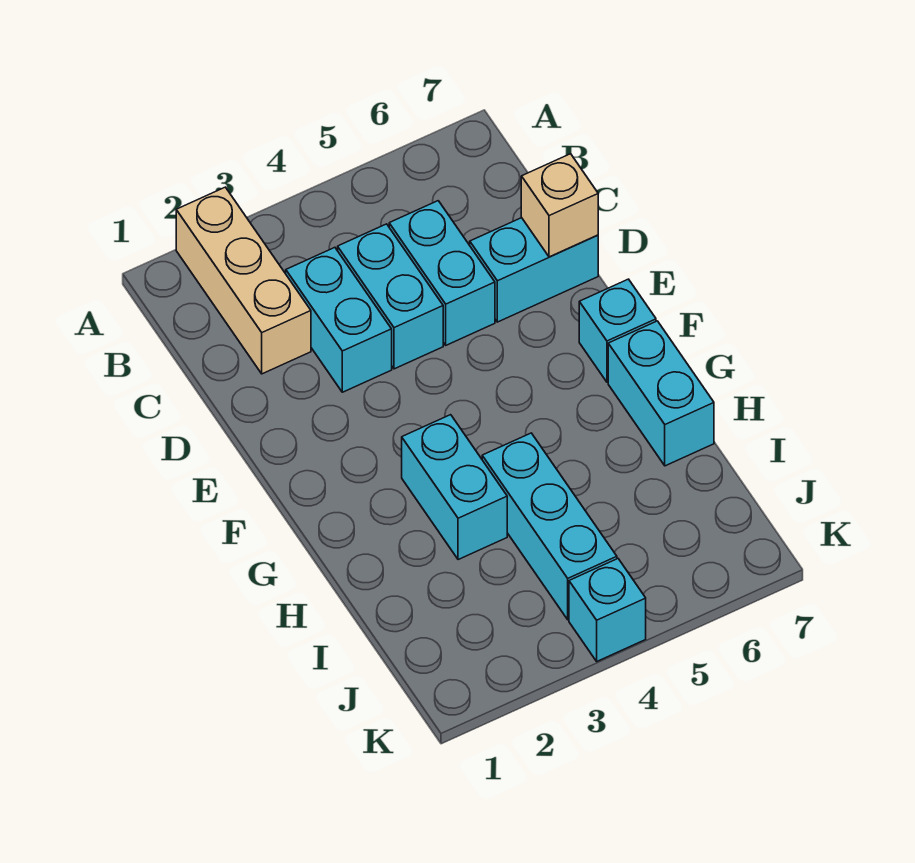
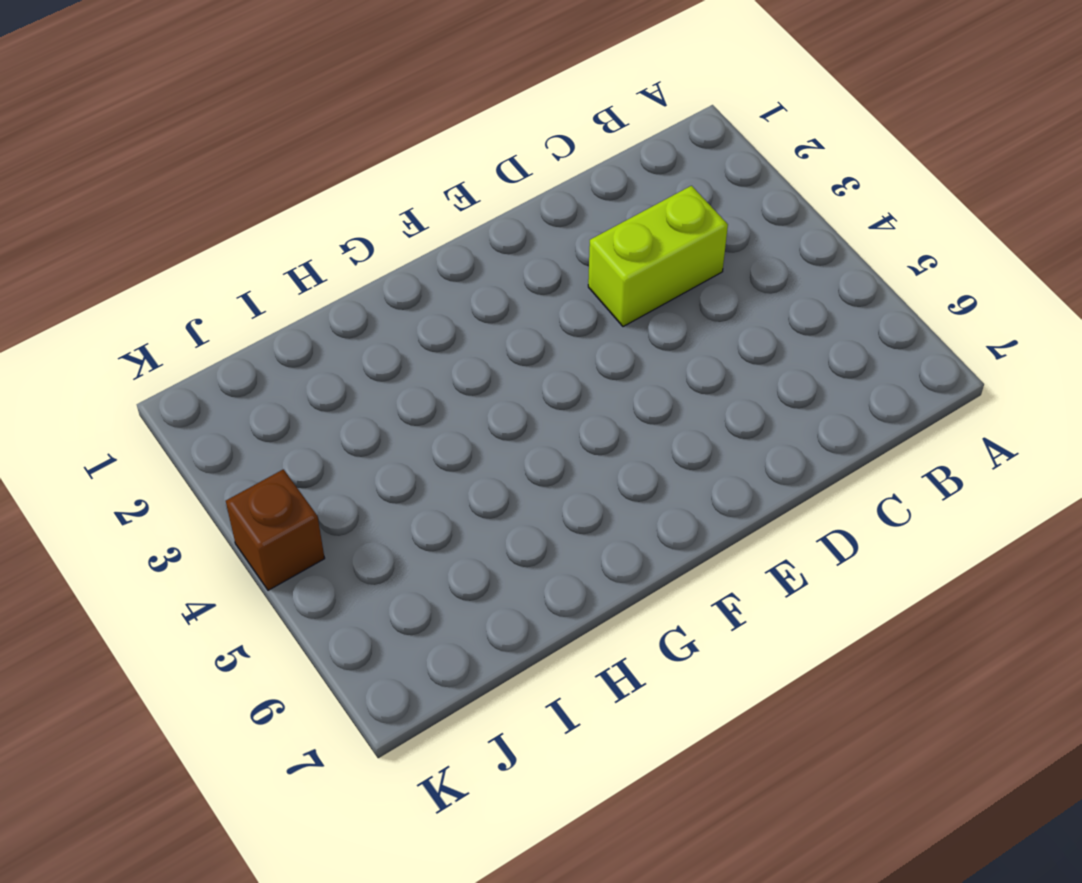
lime brick C3:D3 level 1 -> cyan brick C3:D3 level 1
brown brick K4 level 1 -> cyan brick K4 level 1
none -> tan brick A2:C2 level 1
none -> cyan brick C4:D4 level 1

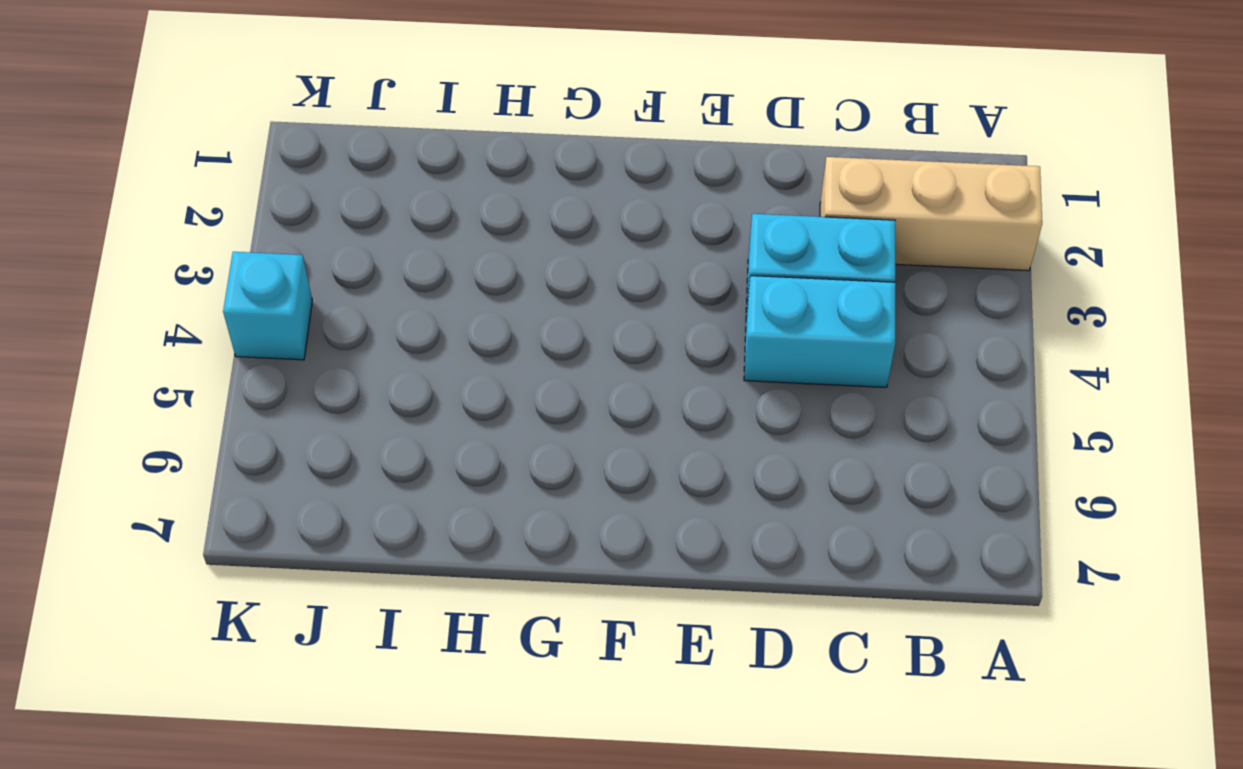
none -> cyan brick C5:D5 level 1
none -> cyan brick D6:D7 level 1

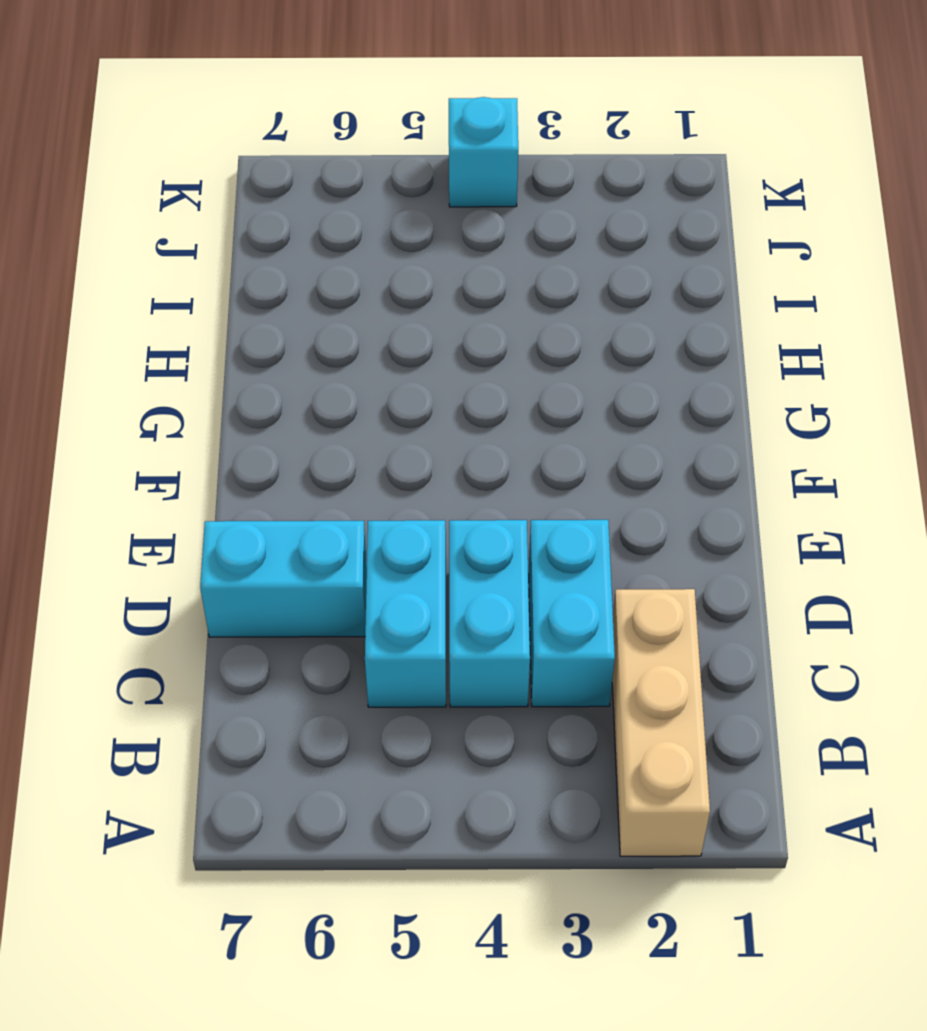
none -> cyan brick F7 level 1
none -> cyan brick G3:H3 level 1

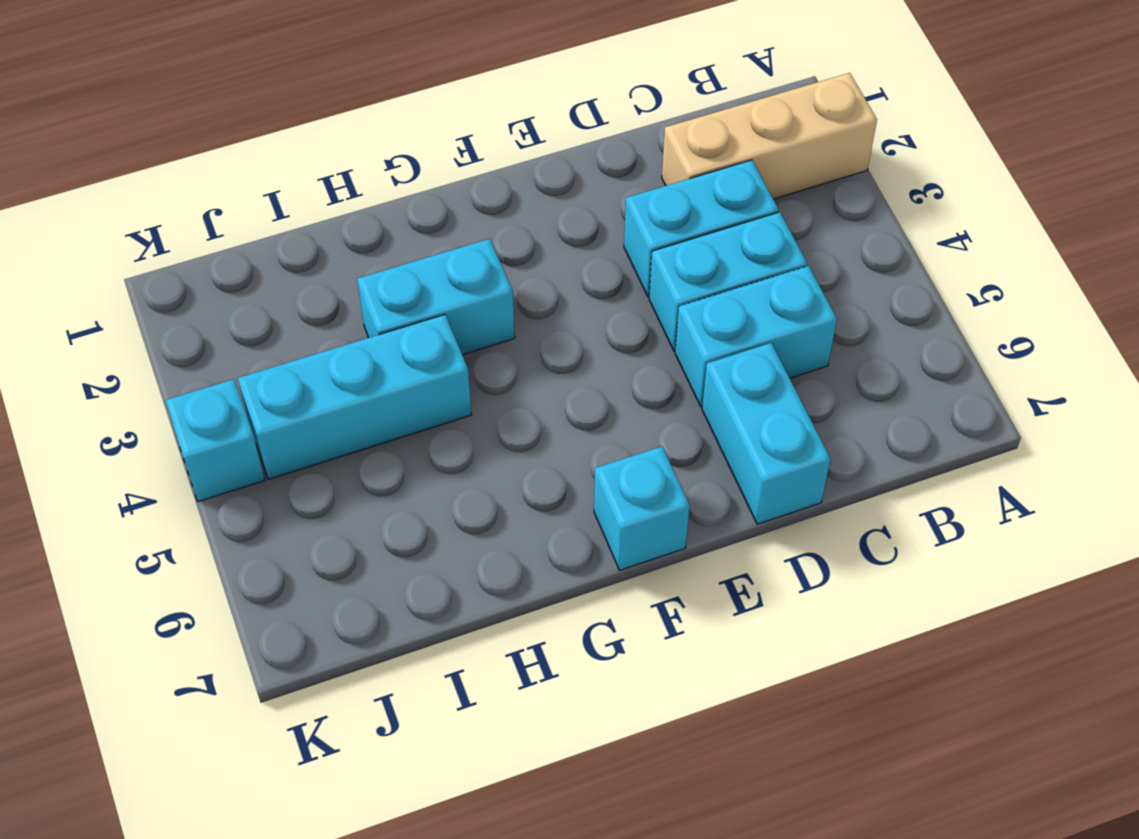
none -> cyan brick G7:H7 level 1
none -> tan brick D7 level 2

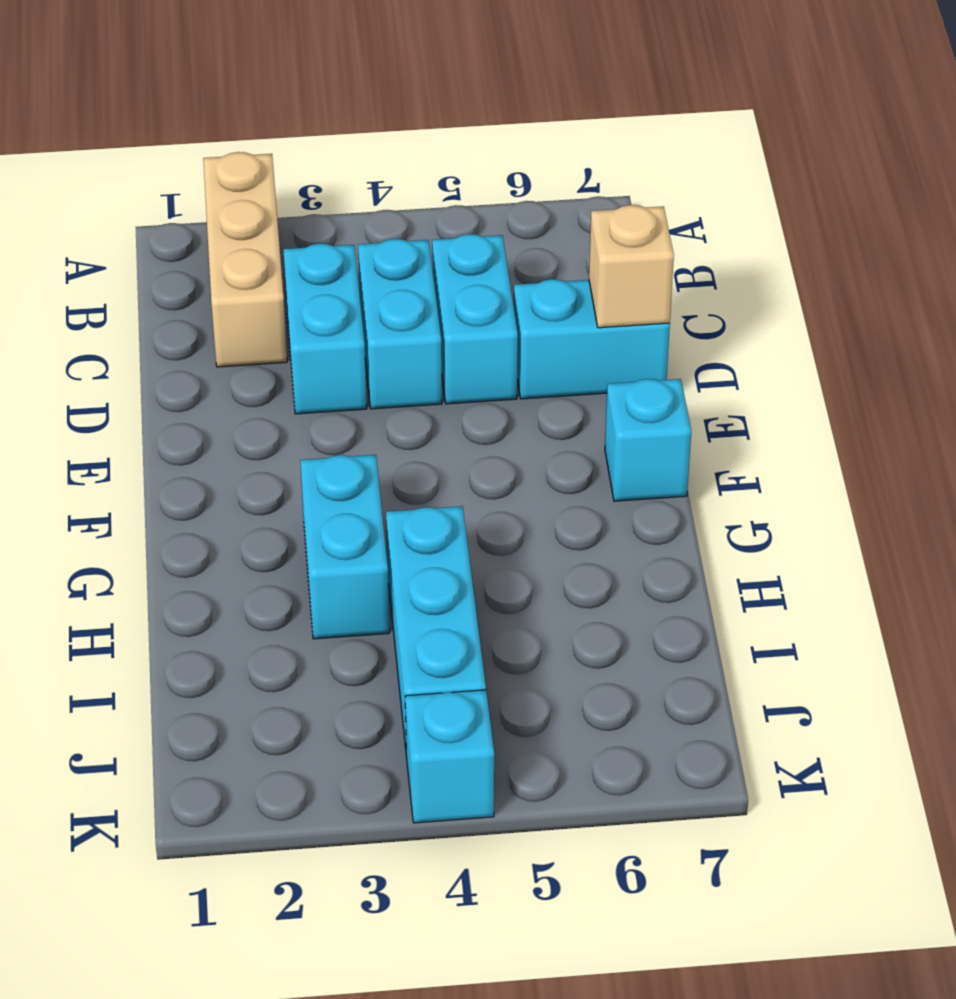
none -> cyan brick G7:H7 level 1

